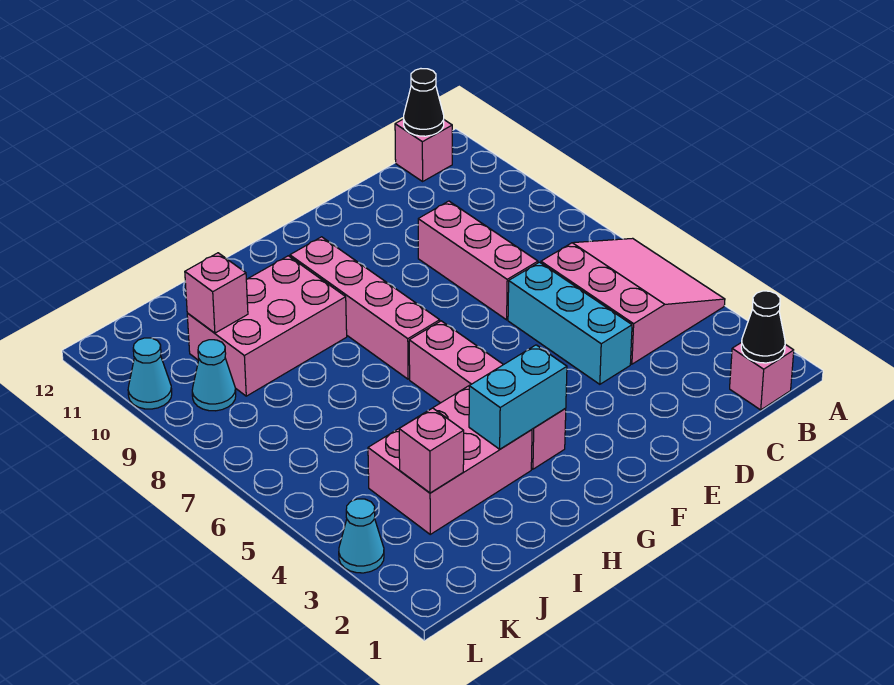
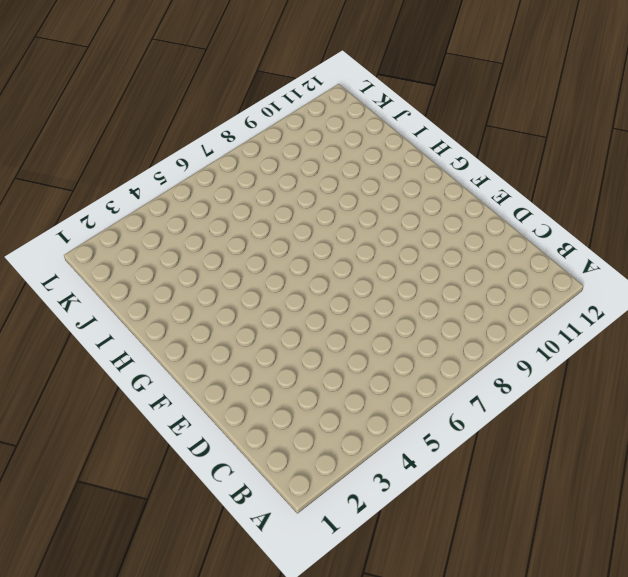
none -> pink slope A4:C6 level 1 top C
none -> pink brick B1 level 1
none -> pink brick B12 level 1

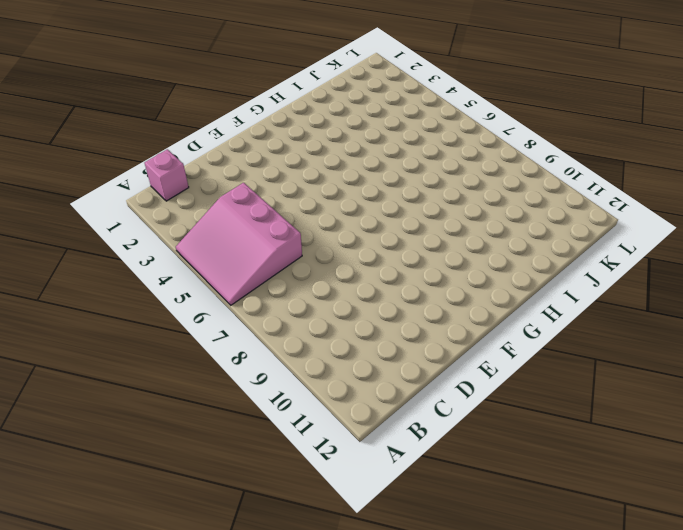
none -> pink brick B12 level 1
none -> cyan brick D4:D6 level 1
none -> pink brick D7:D9 level 1

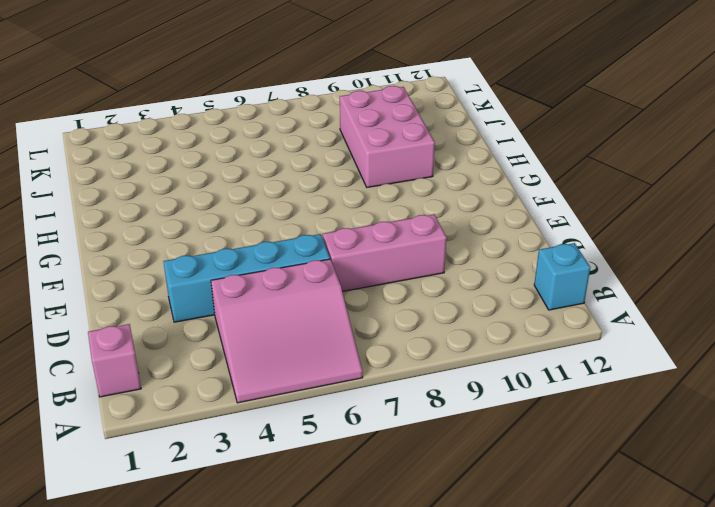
cyan brick B12 level 1 -> pink brick B12 level 1
cyan brick D3:D6 level 1 -> cyan brick D4:D6 level 1
none -> pink brick G3:G6 level 1
none -> pink brick G7:G10 level 1
none -> pink brick H3:J4 level 1

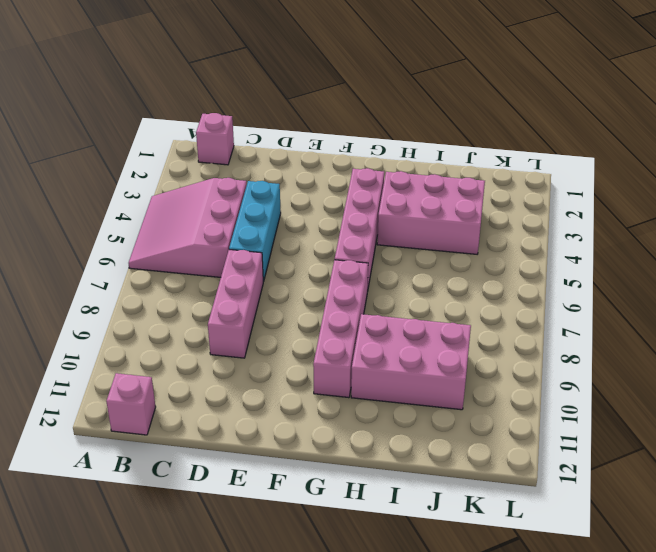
none -> cyan cone K9 level 1
none -> cyan cone L3 level 1
none -> cyan cone L10 level 1

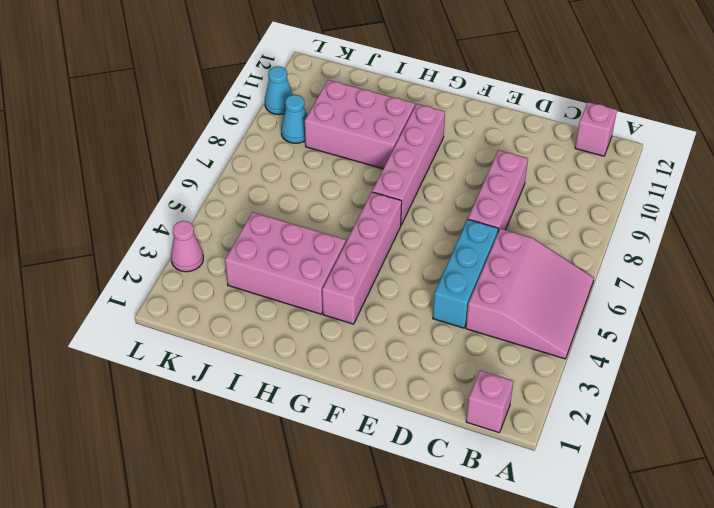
pink cone L3 level 1 -> cyan cone L3 level 1
none -> black cone B1 level 2
none -> black cone B12 level 2
none -> cyan brick G3:H3 level 2

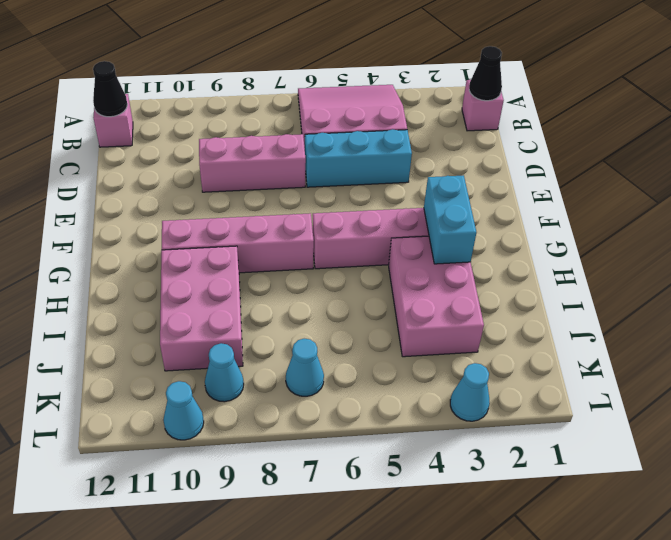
cyan cone K7 level 1 -> none
none -> pink brick J3 level 2
none -> pink brick J10 level 2

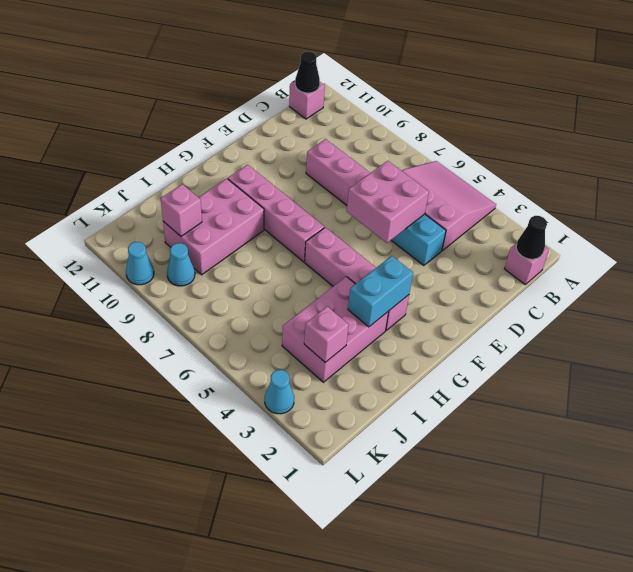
pink brick D5:E6 level 2 -> none

